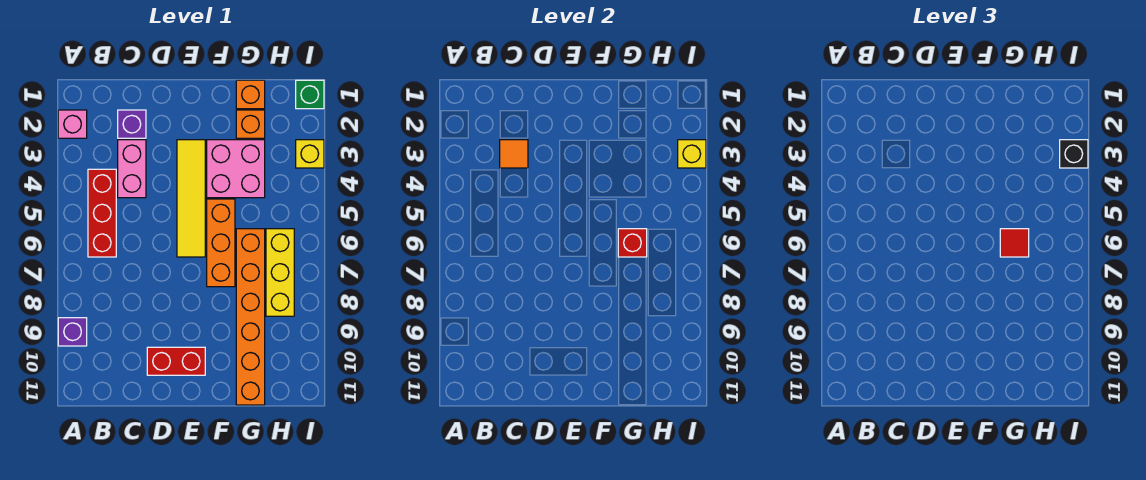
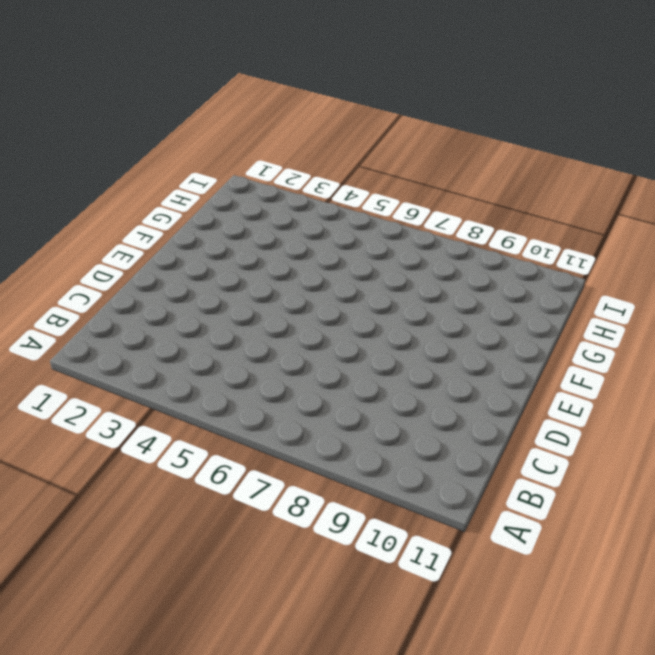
none -> pink brick A2 level 1
none -> purple brick A9 level 1
none -> red brick B4:B6 level 1

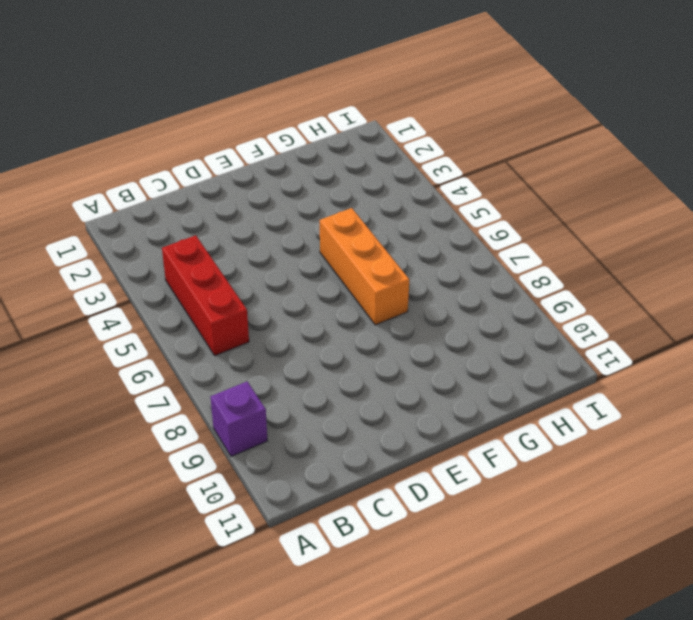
none -> pink brick A2 level 1
none -> purple brick C2 level 1
none -> pink brick C3:C4 level 1

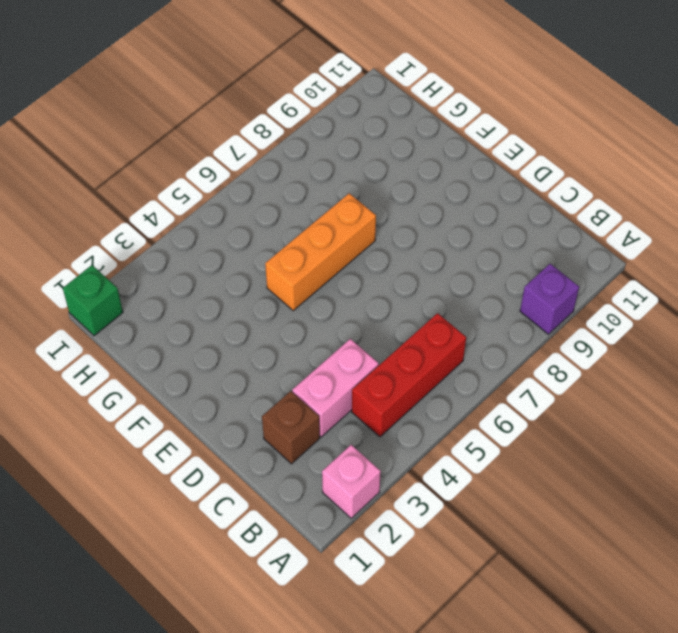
brown brick C2 level 1 -> purple brick C2 level 1
none -> red brick D10:E10 level 1
none -> yellow tile E3:E6 level 1
none -> pink brick F3:G4 level 1

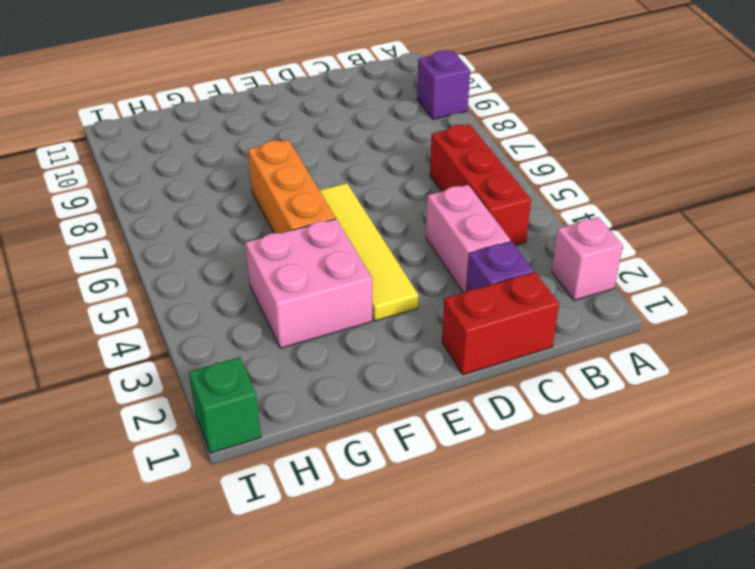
red brick C1:D1 level 1 -> red brick D10:E10 level 1
none -> orange brick G1 level 1
none -> orange brick G2 level 1
none -> orange brick G6:G11 level 1

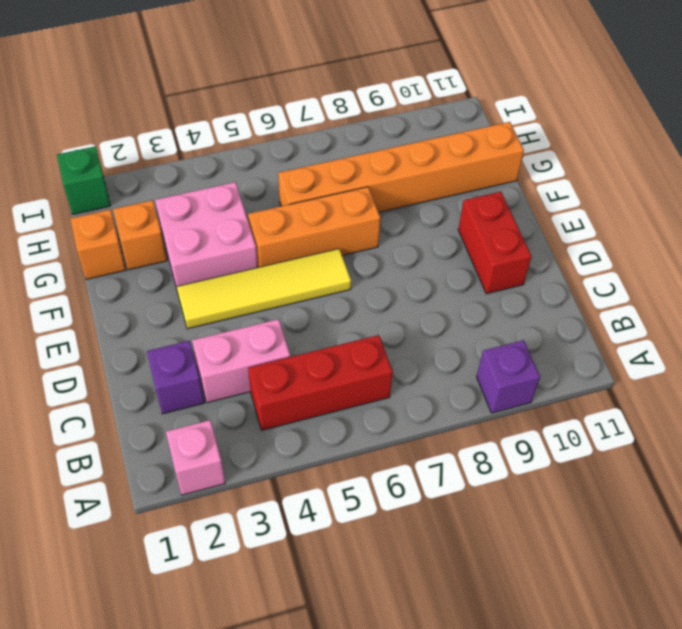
none -> yellow brick H6:H8 level 1
none -> yellow brick I3 level 1
none -> orange tile C3 level 2

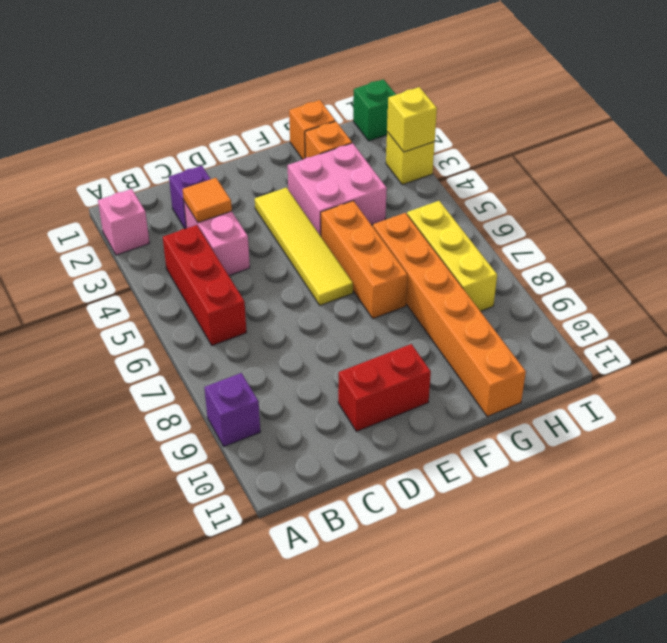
none -> red brick G6 level 2
none -> red tile G6 level 3
none -> black brick I3 level 3

